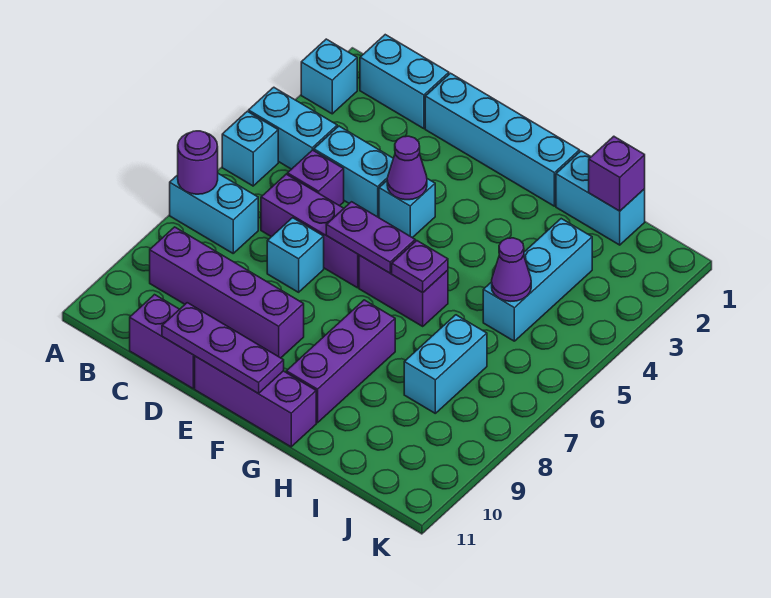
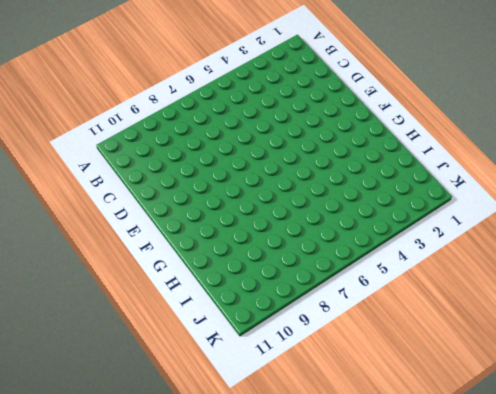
none -> cyan brick A2 level 1
none -> cyan brick A4:B4 level 1
none -> cyan brick A5 level 1

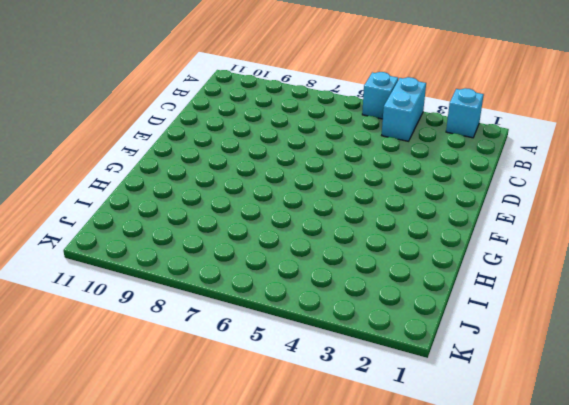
none -> cyan brick A7:B7 level 1
none -> cyan brick B1:C1 level 1
none -> purple brick B9:E9 level 1

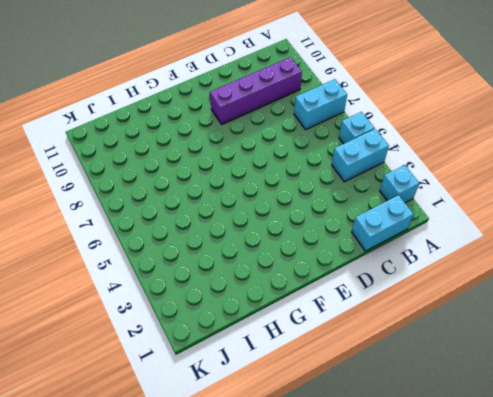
none -> cyan brick C4:D4 level 1
none -> purple brick C5 level 1
none -> purple brick C6:E6 level 1

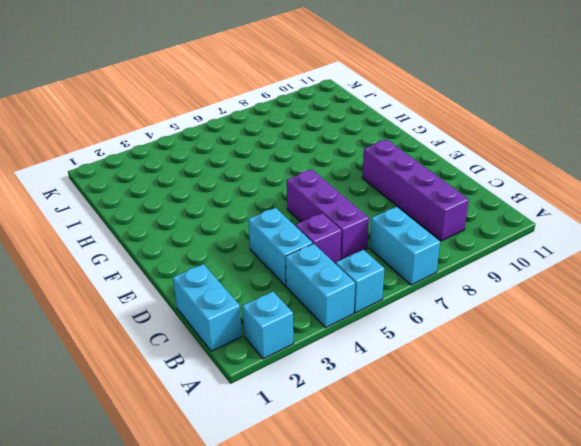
none -> purple brick C11:D11 level 1
none -> cyan brick D1:G1 level 1
none -> cyan brick D7 level 1

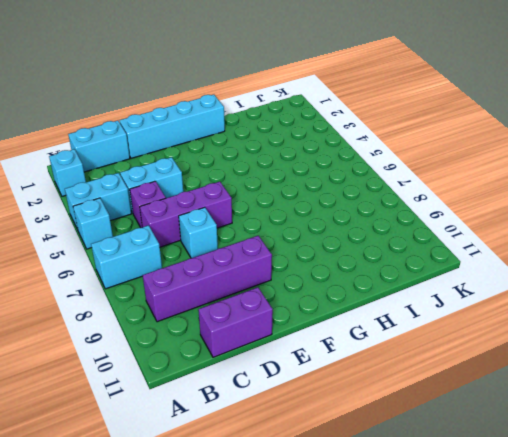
none -> cyan brick E4 level 1
none -> purple brick E11:G11 level 1
none -> purple brick F6:G6 level 1

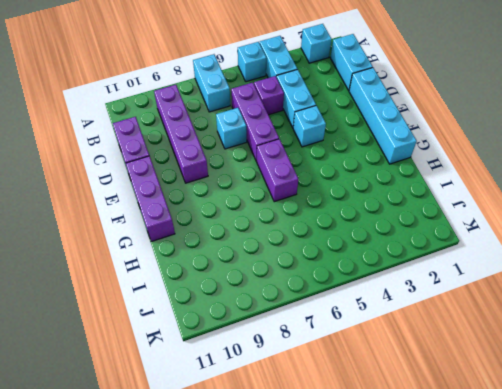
none -> purple brick G8:G10 level 1
none -> cyan brick H1:I1 level 1
none -> cyan brick I3:I5 level 1

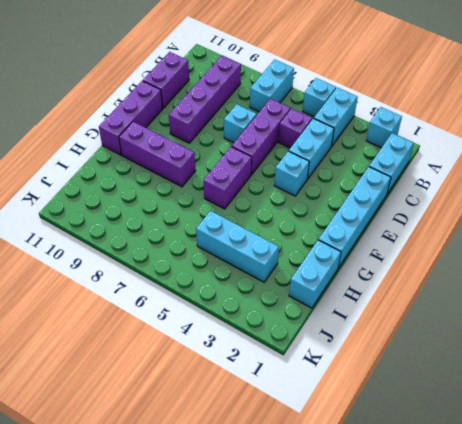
none -> cyan brick I7:I8 level 1
none -> purple round brick A7 level 2
none -> purple plate D11:F11 level 2

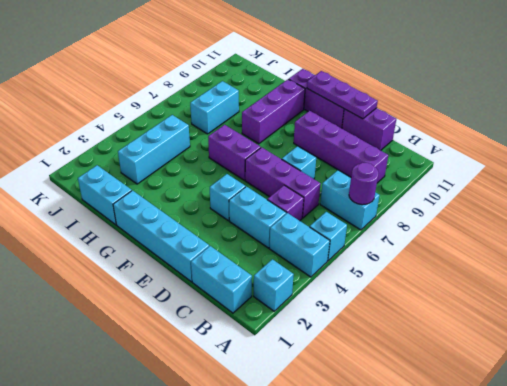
none -> purple cone E4 level 2
none -> purple plate E6:F6 level 2
none -> purple plate G6 level 2

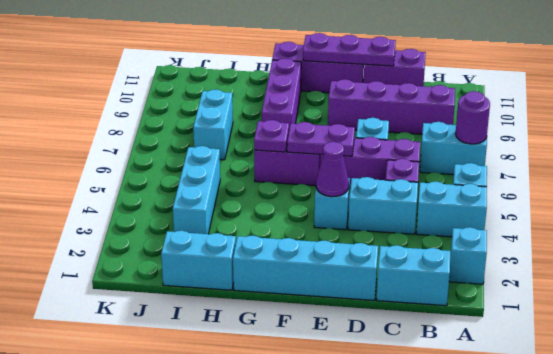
none -> purple brick I1 level 2
none -> purple cone I5 level 2

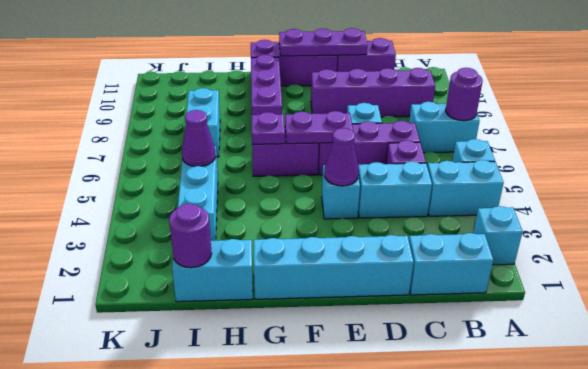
purple round brick I1 level 2 -> purple brick I1 level 2

